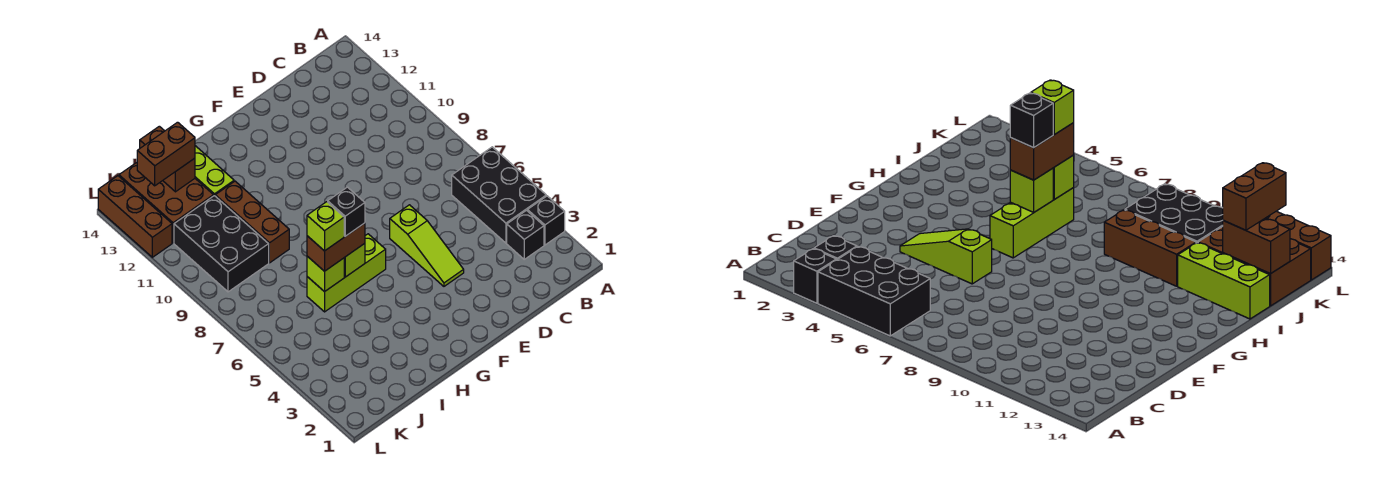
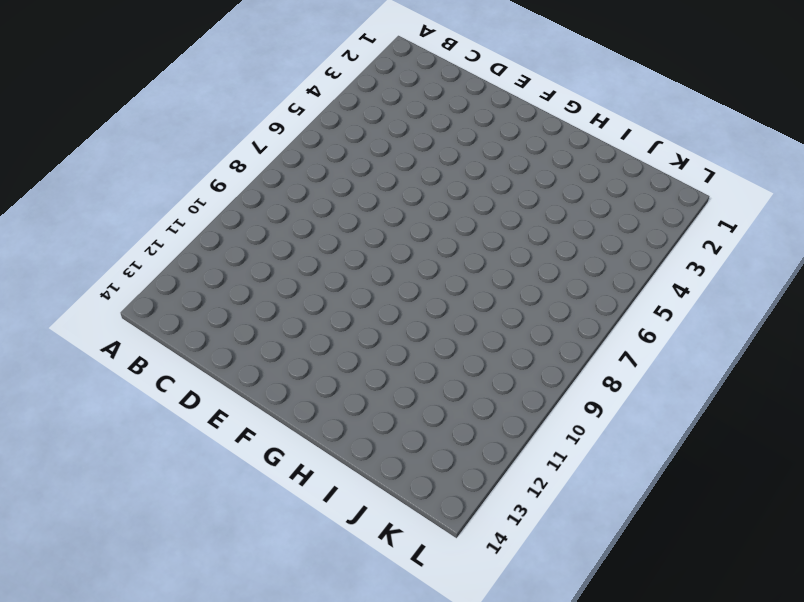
none -> black brick A3 level 1
none -> black brick A4:B6 level 1
none -> black brick B3 level 1

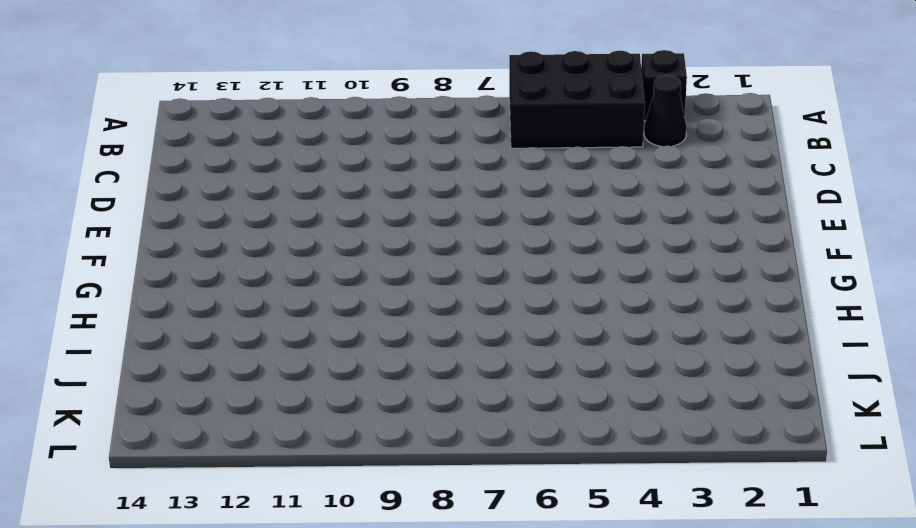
black cone B3 level 1 -> black brick B3 level 1
none -> lime slope E4:E6 level 1 top 6
none -> lime brick G6:I6 level 1
none -> brown brick I9:I11 level 1

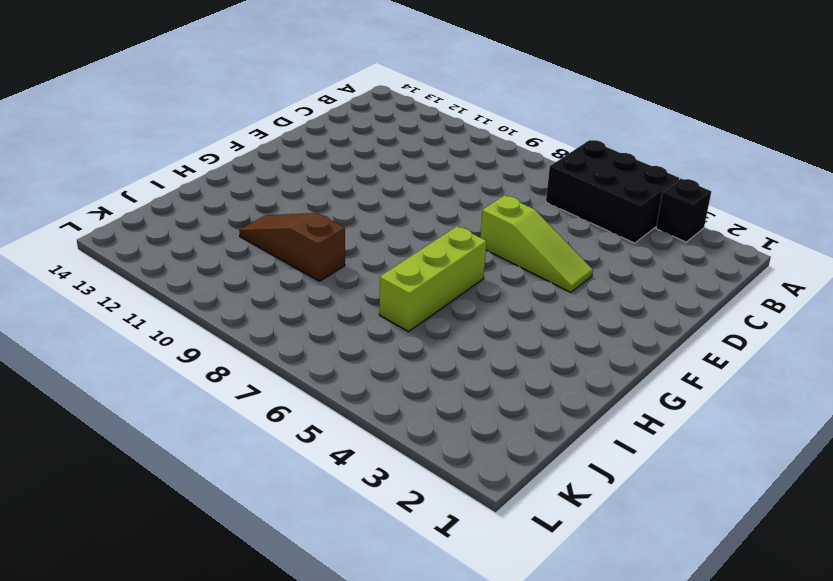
brown slope I9:I11 level 1 top 9 -> brown brick I9:I11 level 1
none -> black brick B3 level 1
none -> lime brick I12:I14 level 1
none -> black brick J9:K11 level 1

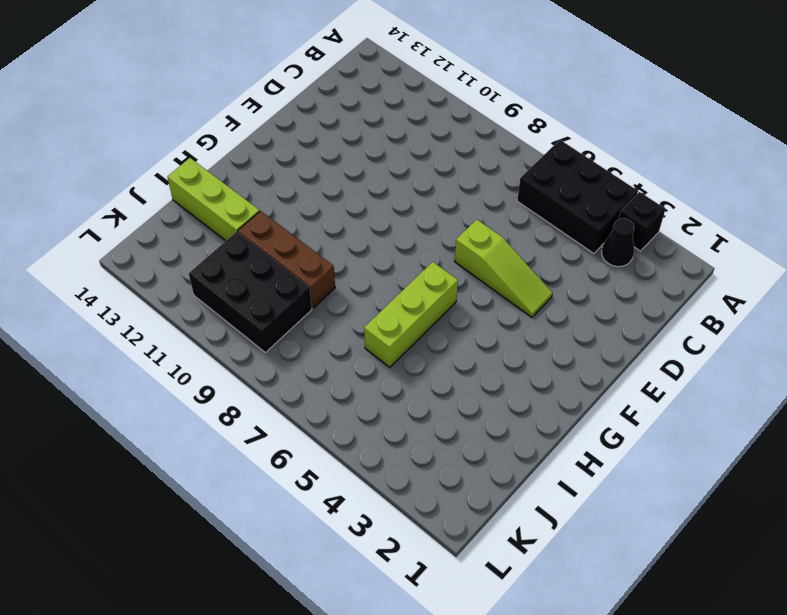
black cone B3 level 1 -> black brick B3 level 1
none -> brown brick J12:K14 level 1
none -> brown brick L12:L14 level 1
none -> lime brick H6 level 2

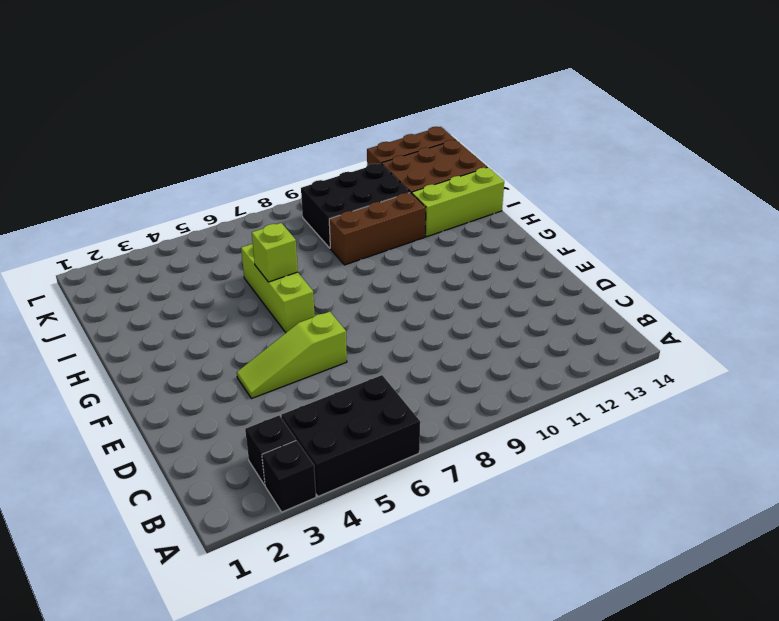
none -> lime brick I6 level 2
none -> brown brick J13:J14 level 2
none -> brown brick H6:I6 level 3

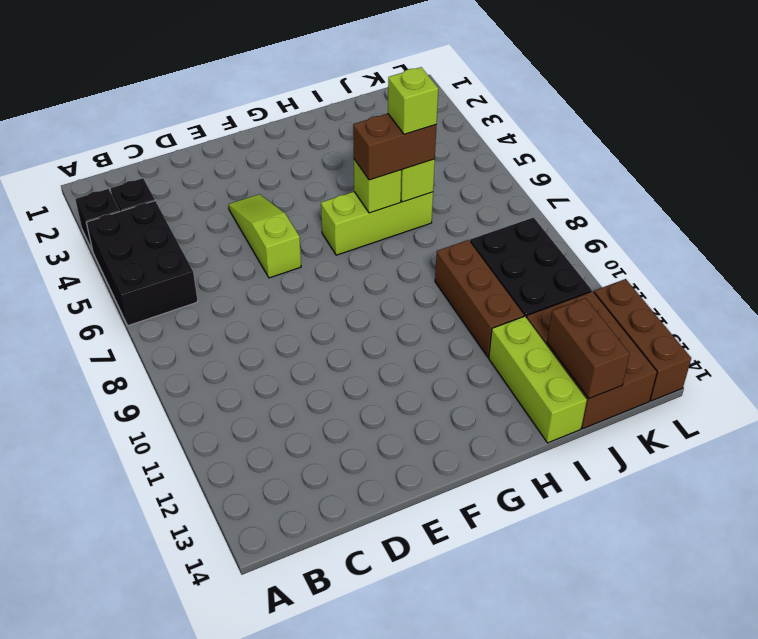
none -> brown brick J13:K13 level 3
none -> black brick H6 level 4

